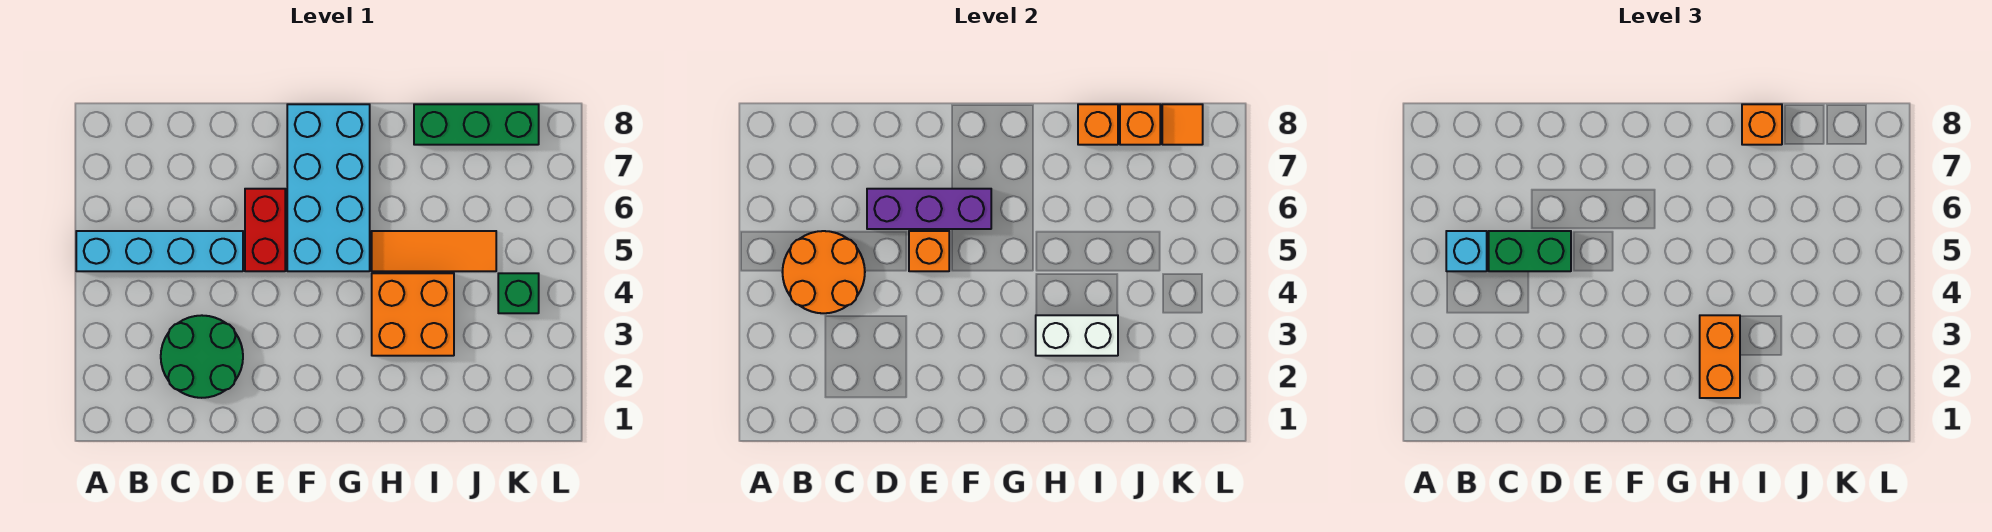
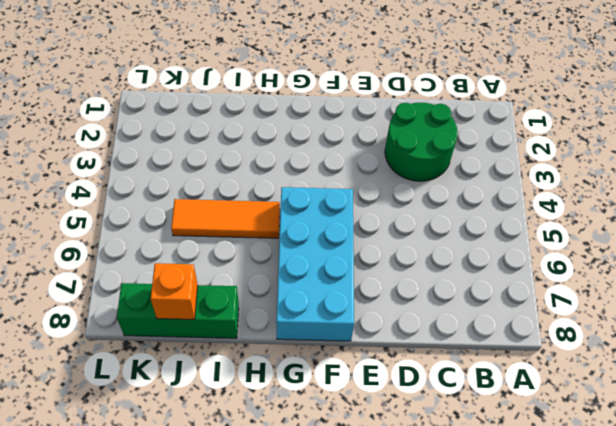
none -> cyan brick A5:D5 level 1
none -> red brick E5:E6 level 1
none -> orange brick H3:I4 level 1

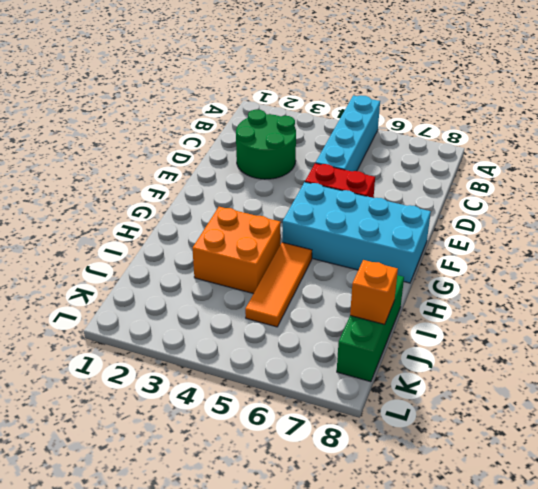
none -> green brick K4 level 1
none -> orange round brick B4:C5 level 2
none -> purple brick D6:F6 level 2

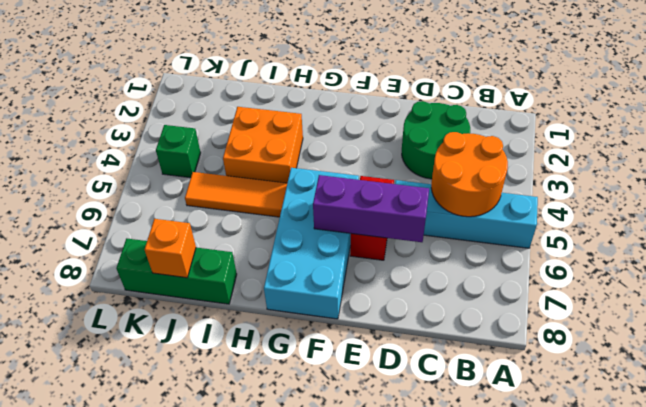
none -> orange brick E5 level 2
none -> white brick H3:I3 level 2
none -> orange brick I8 level 2

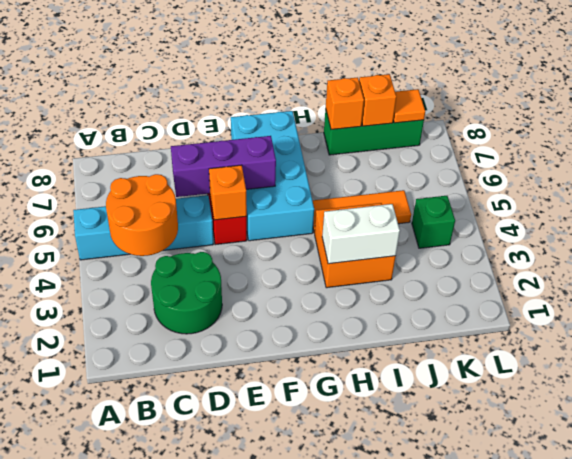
none -> cyan brick B5 level 3
none -> green brick C5:D5 level 3
none -> orange brick H2:H3 level 3

